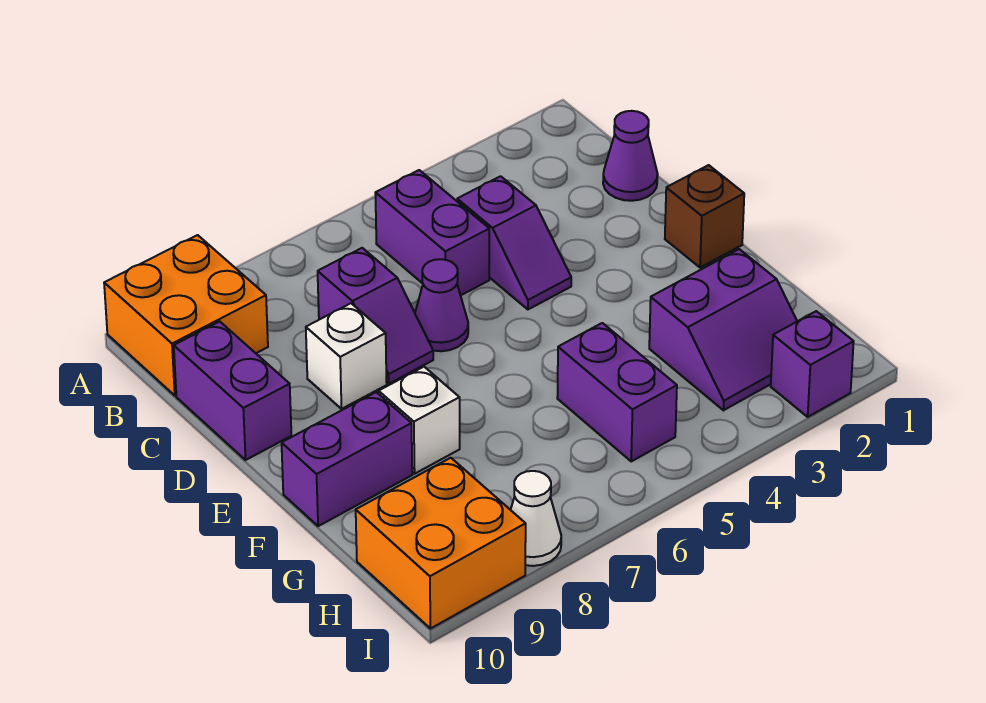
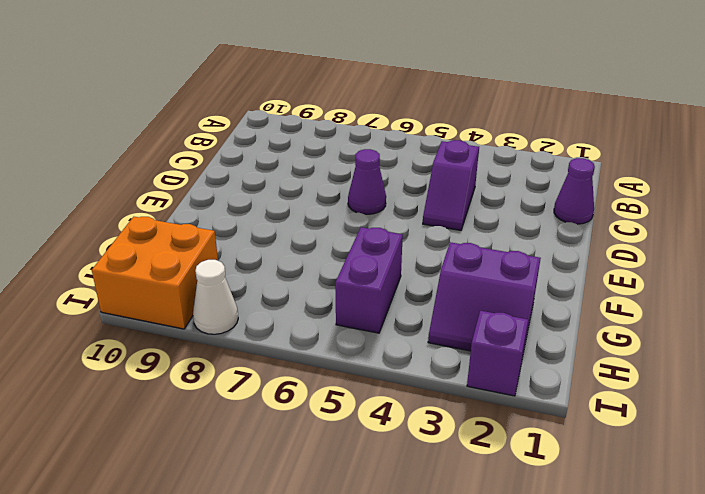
none -> orange brick A9:B10 level 1
none -> purple brick B5:C5 level 1
none -> purple slope C7:D7 level 1 top C

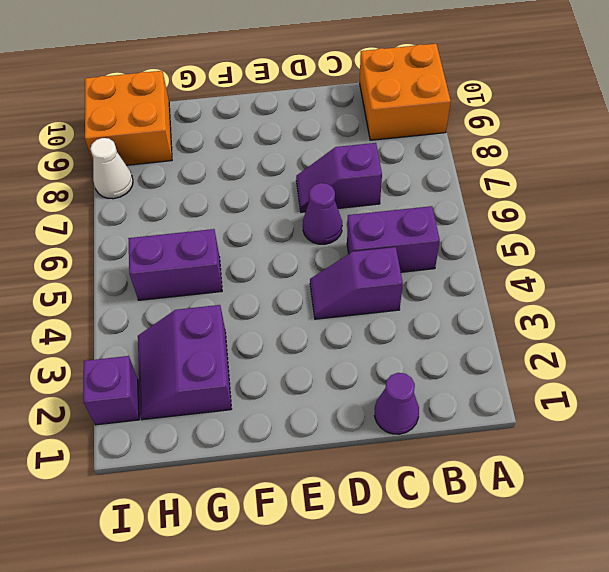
none -> purple brick C10:D10 level 1
none -> white brick D8 level 1
none -> brown brick E1 level 1

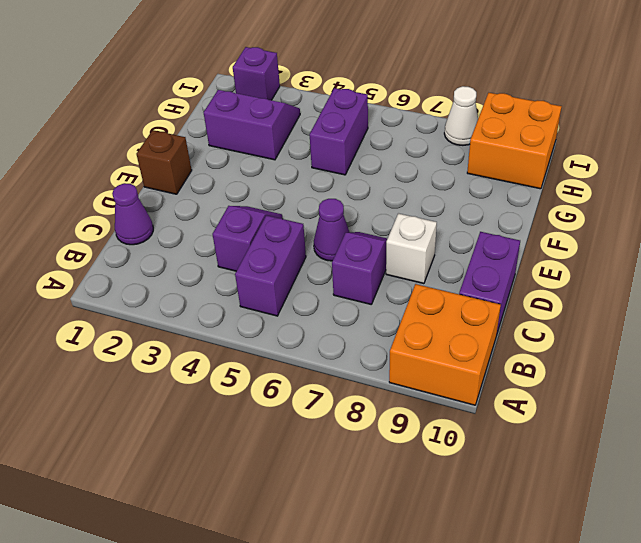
none -> white brick F8 level 1
none -> purple brick F9:F10 level 1

